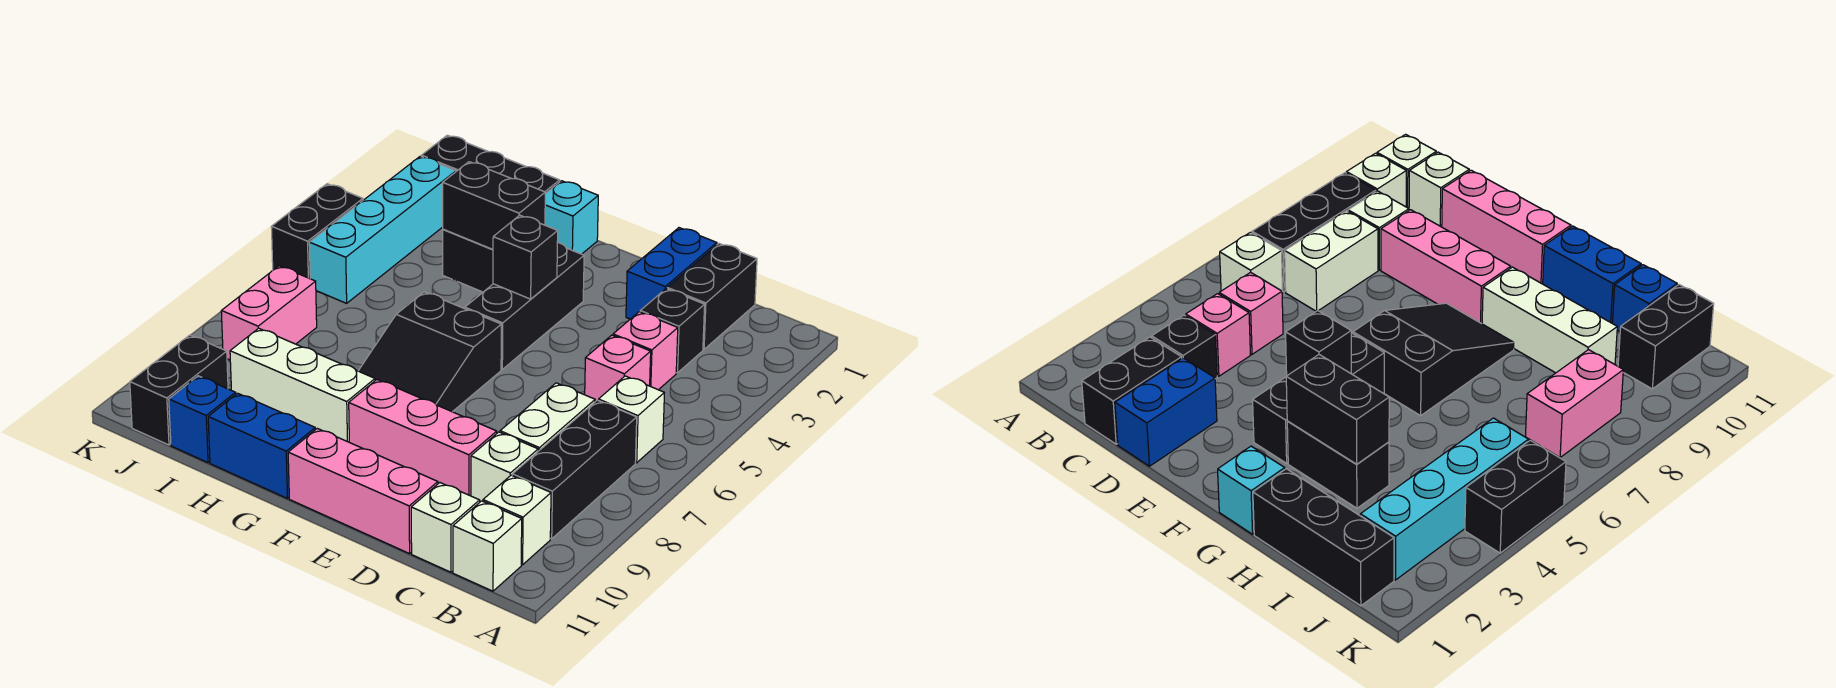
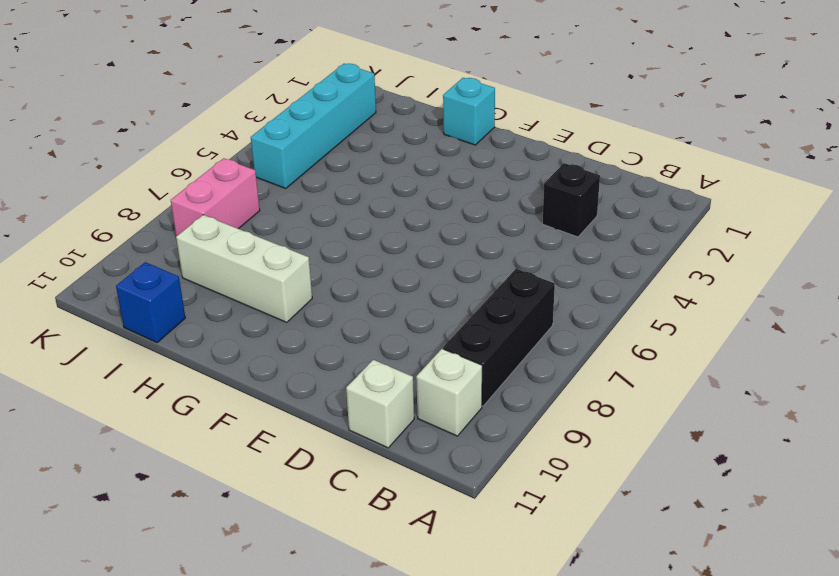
none -> white brick B6 level 1
none -> white brick B11 level 1
none -> black brick C1:C2 level 1

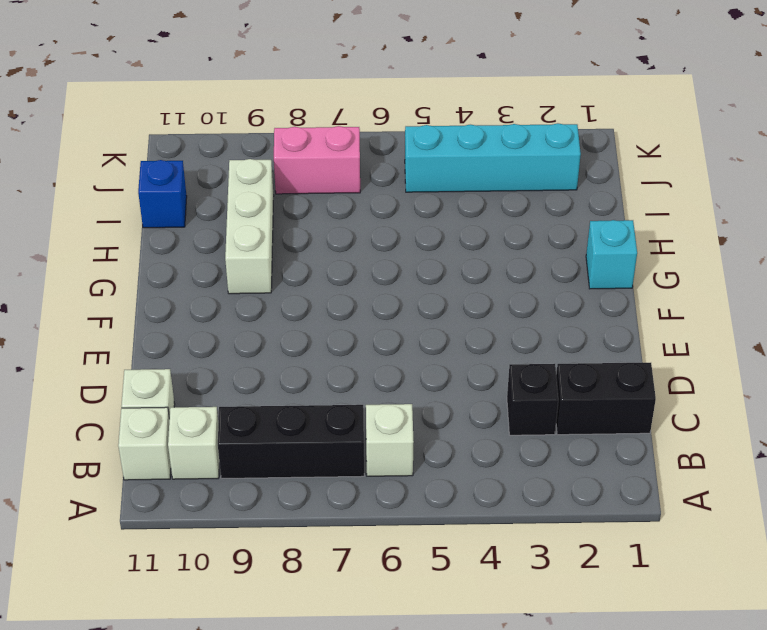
none -> pink brick C4 level 1
none -> pink brick C5 level 1
none -> white brick C7:C8 level 1

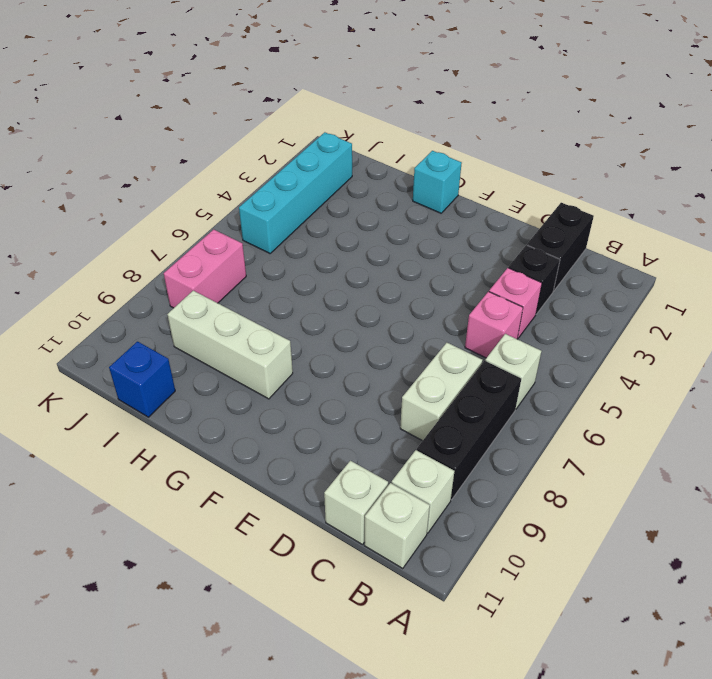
none -> white brick C9 level 1
none -> blue brick D1:D2 level 1
none -> pink brick D9:F9 level 1

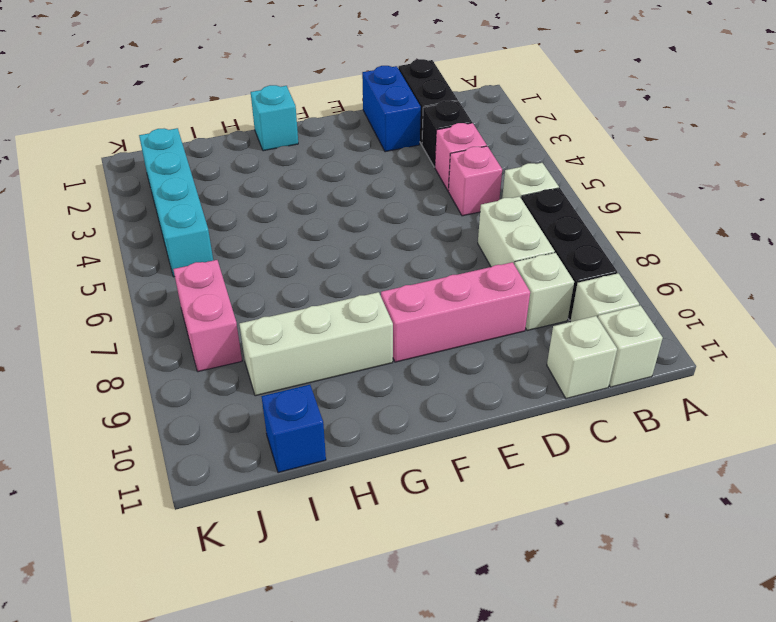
none -> pink brick D11:F11 level 1
none -> black brick F3:F5 level 1
none -> black slope F6:G8 level 1 top 6

